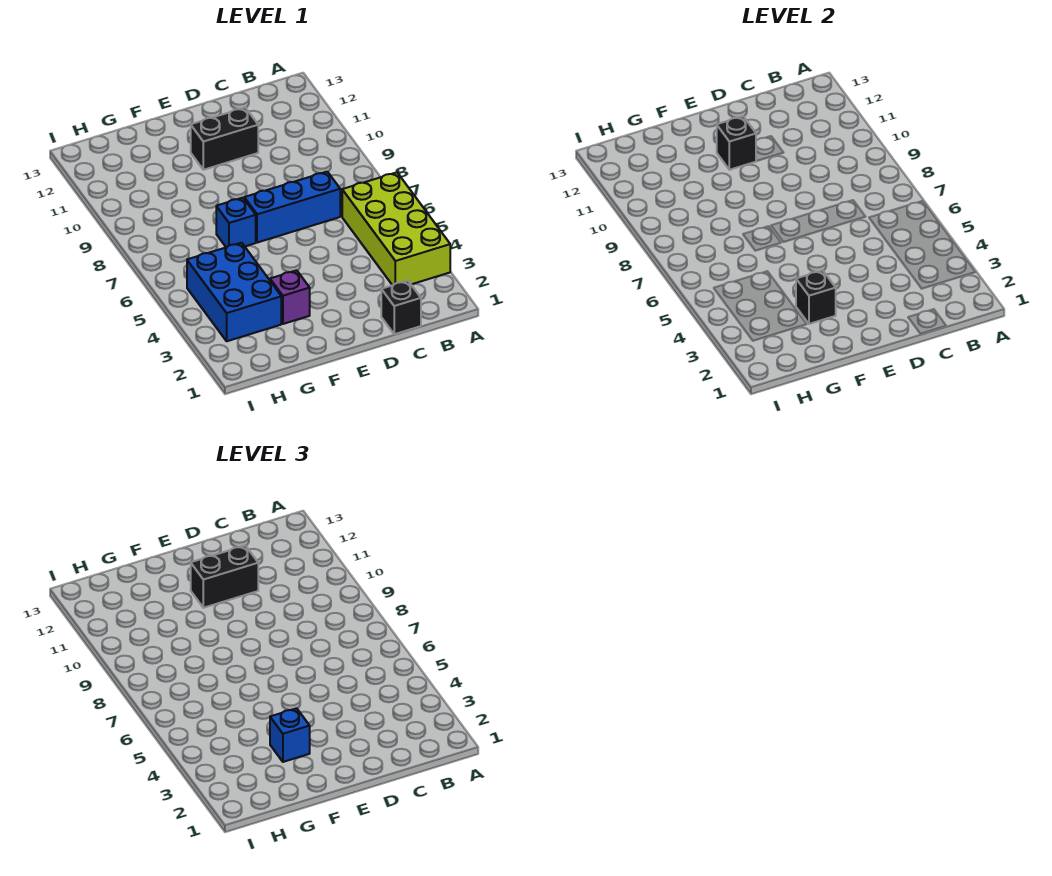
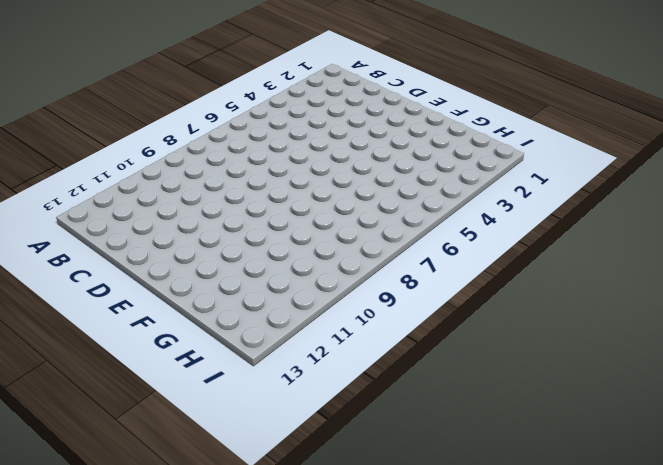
none -> lime brick A3:B6 level 1
none -> black brick C1 level 1

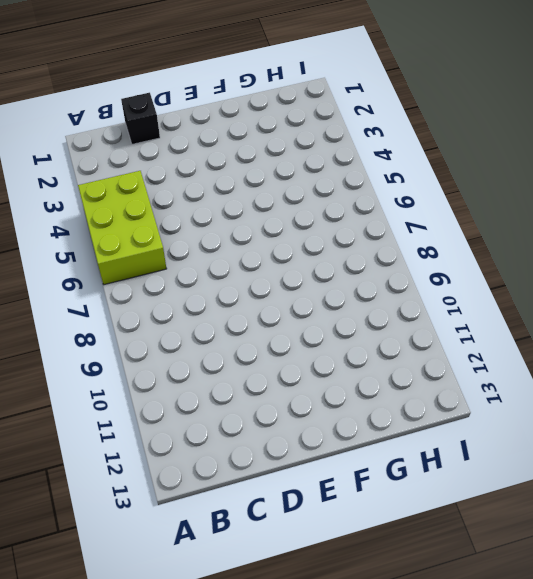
lime brick A4:B6 level 1 -> lime brick A3:B6 level 1
none -> blue brick C7:E7 level 1
none -> black brick D11:E11 level 1

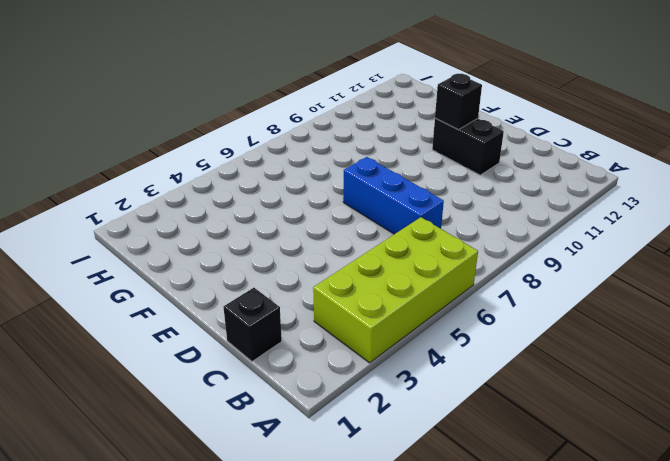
none -> purple brick F3 level 1
none -> blue brick F7 level 1

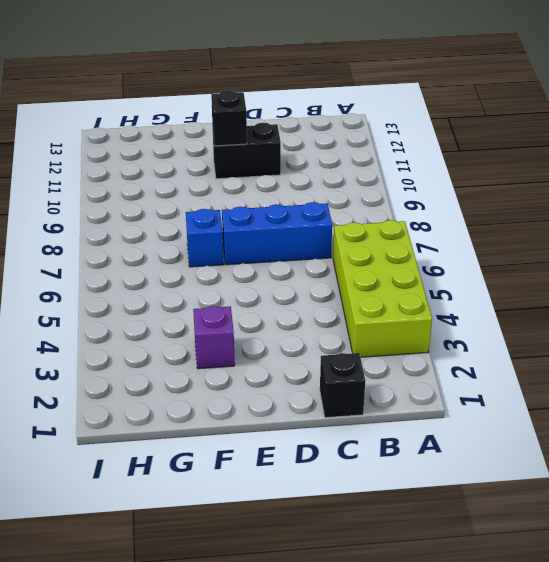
none -> blue brick G3:H5 level 1
none -> black brick F3 level 2

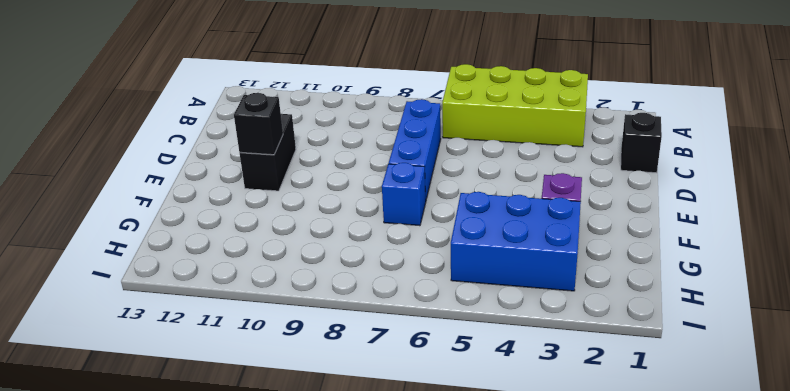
none -> black brick F3 level 2
none -> black brick D11:E11 level 3

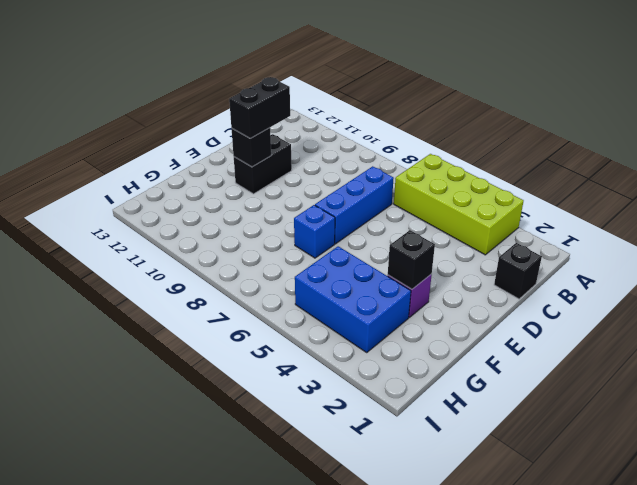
none -> blue brick F3 level 3

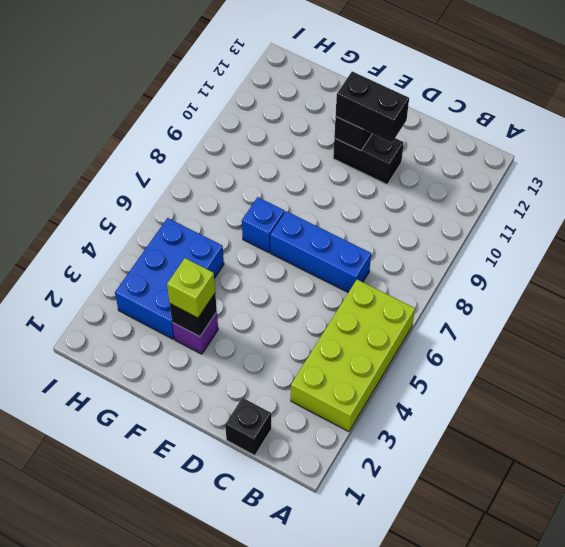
lime brick F3 level 3 -> blue brick F3 level 3

